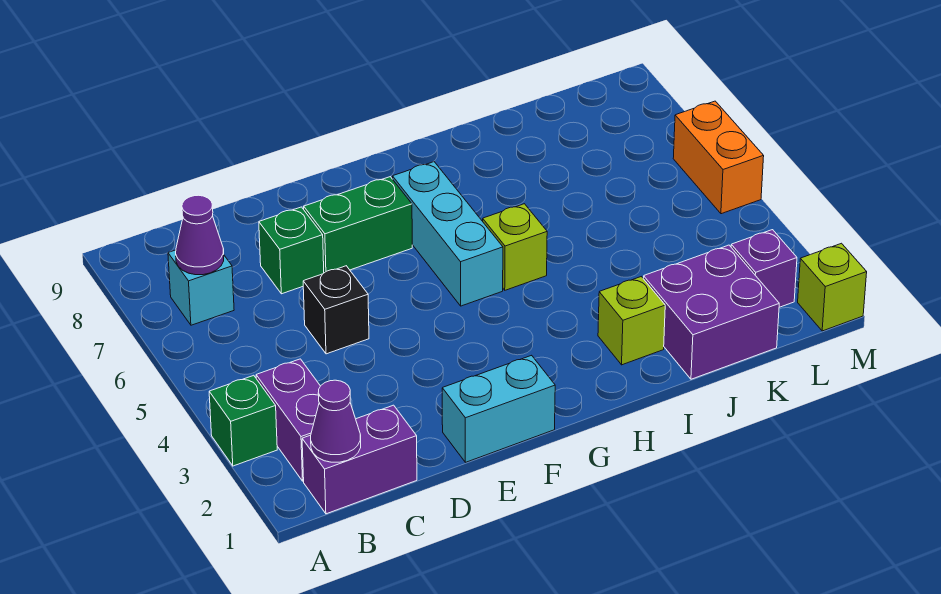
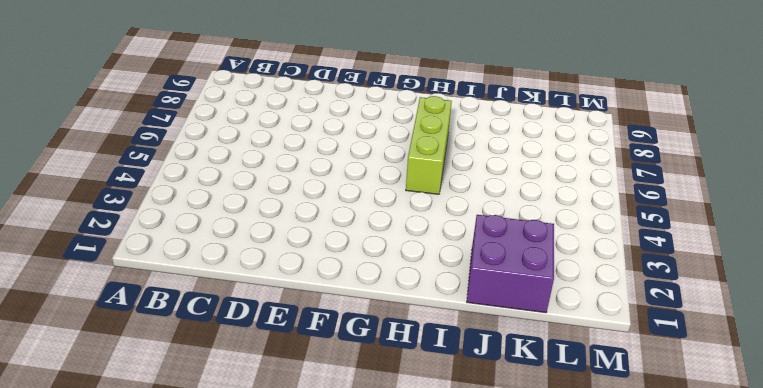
lime brick H5:H7 level 1 -> lime brick H5 level 1
none -> green brick A3 level 1
none -> purple brick B1:C1 level 1
none -> purple brick B2:B3 level 1

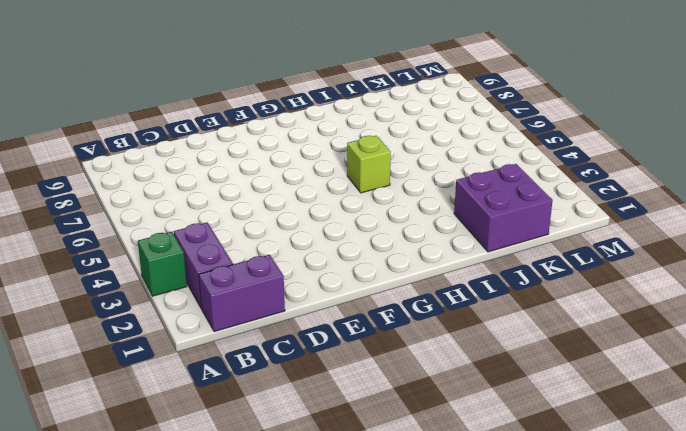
none -> cyan brick B7 level 1
none -> black brick D5 level 1
none -> green brick D7 level 1

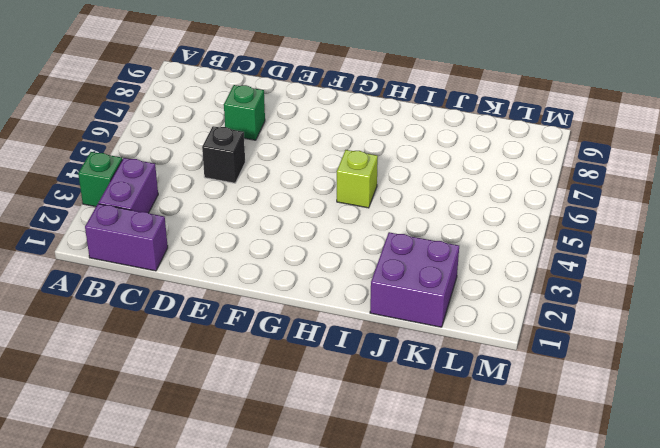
none -> cyan brick B7 level 1
none -> cyan brick E1:F1 level 1
none -> green brick E7:F7 level 1

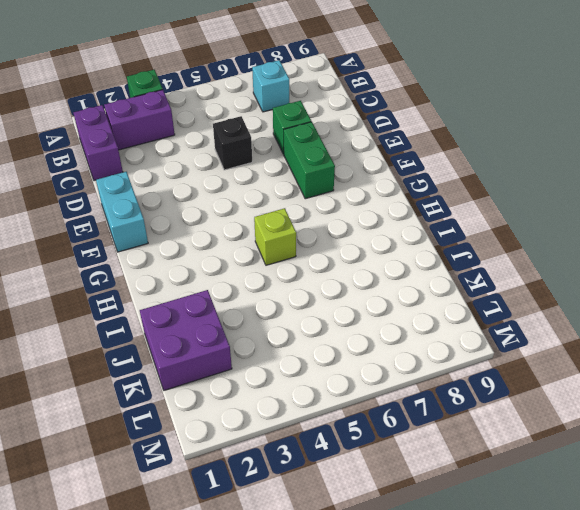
none -> cyan brick G5:G7 level 1
none -> lime brick I2 level 1
none -> purple brick L2 level 1

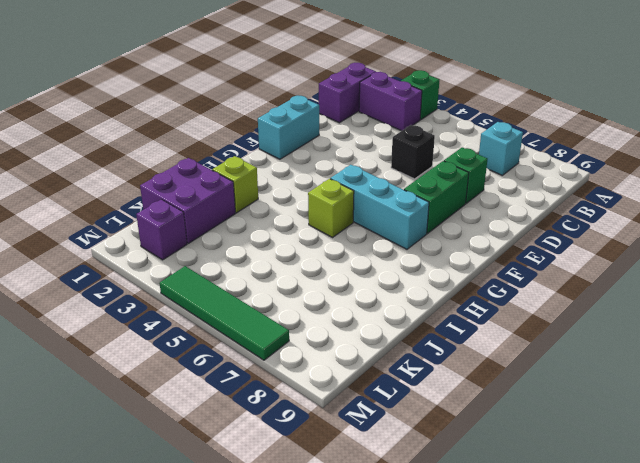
green tile M4:M7 level 1 -> orange brick M5:M6 level 1
none -> lime brick M1 level 1
none -> purple cone B1 level 2
none -> purple cone B7 level 2

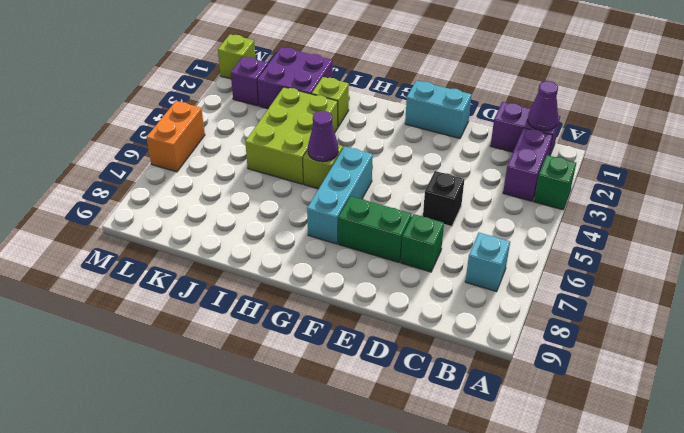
purple cone H5 level 2 -> purple cone B7 level 2
lime brick I3:J5 level 1 -> none

